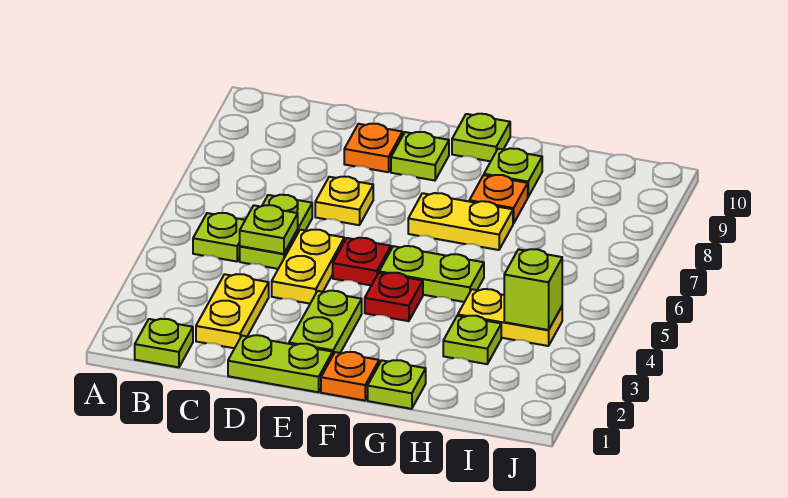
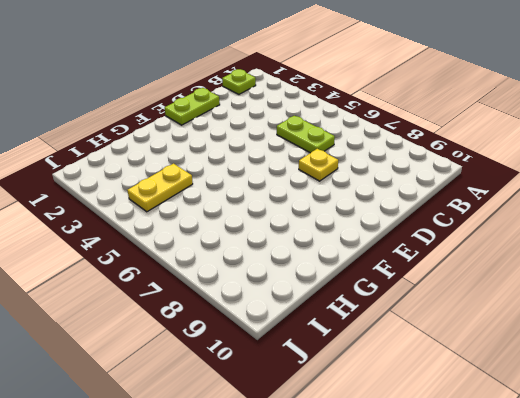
none -> lime plate B5 level 1
none -> yellow plate C2:C3 level 1
none -> yellow plate D4:D5 level 1

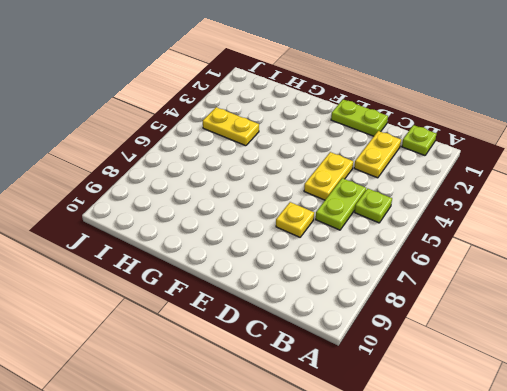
none -> orange plate D9 level 1
none -> lime plate E2:E3 level 1
none -> red plate E5 level 1

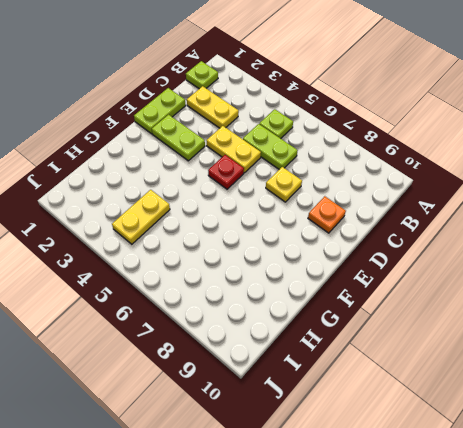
none -> lime plate E9 level 1
none -> orange plate F1 level 1
none -> red plate F4 level 1

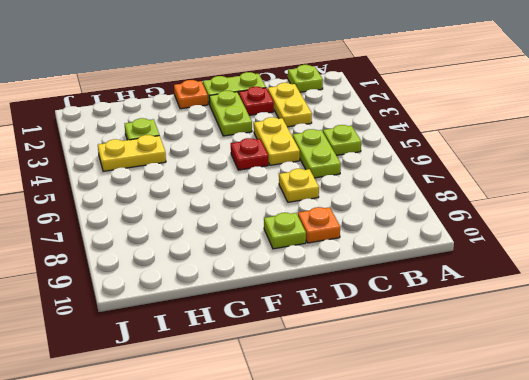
red plate D2 level 1 -> red plate F4 level 1
none -> lime plate F5:G5 level 1
none -> yellow plate F7:G7 level 1
none -> lime plate F10 level 1

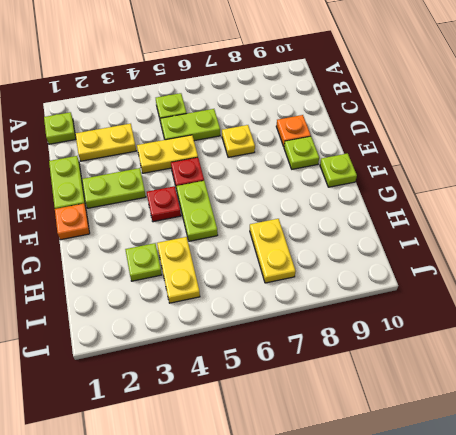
yellow plate H7:I7 level 1 -> yellow plate F7:G7 level 1
none -> lime plate G1 level 1
none -> orange plate G8 level 1
none -> lime plate G9 level 1

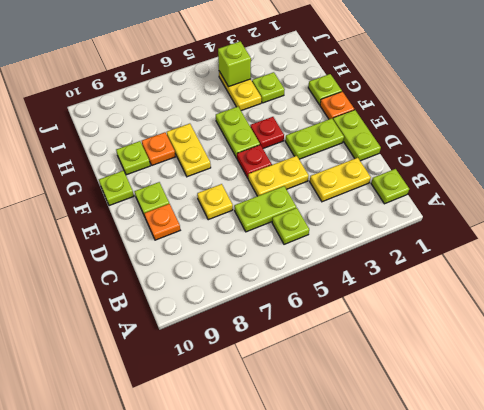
none -> lime plate C5 level 2

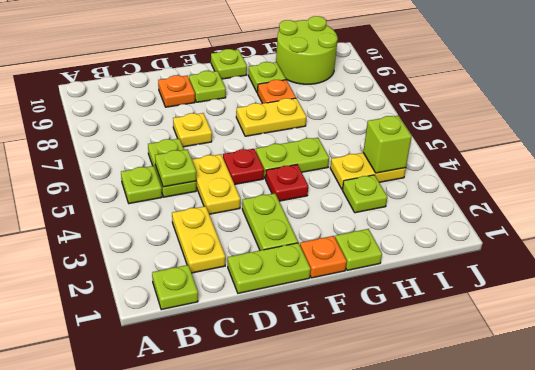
lime round brick H9:I10 level 1 -> none

